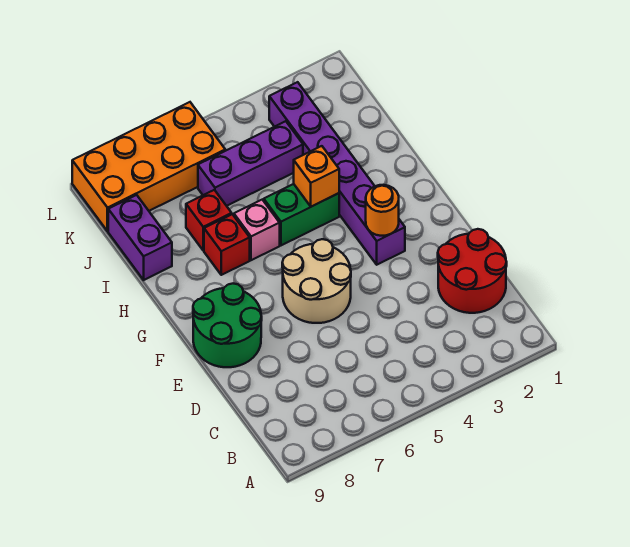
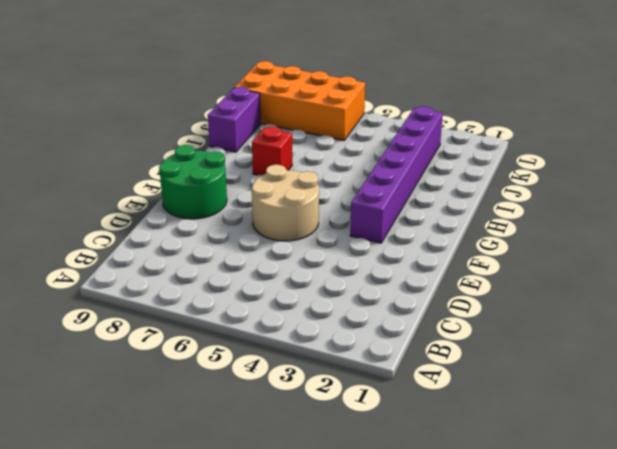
none -> red round brick C1:D2 level 1
none -> green brick H4:H5 level 1
none -> pink brick H6 level 1

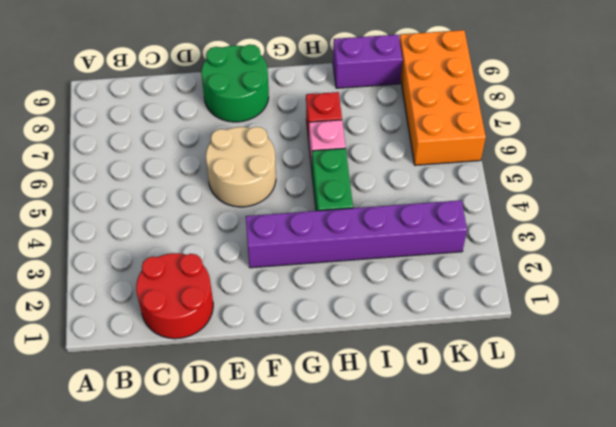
none -> red brick I7 level 1
none -> purple brick J4:J6 level 1
none -> orange round brick F3 level 2

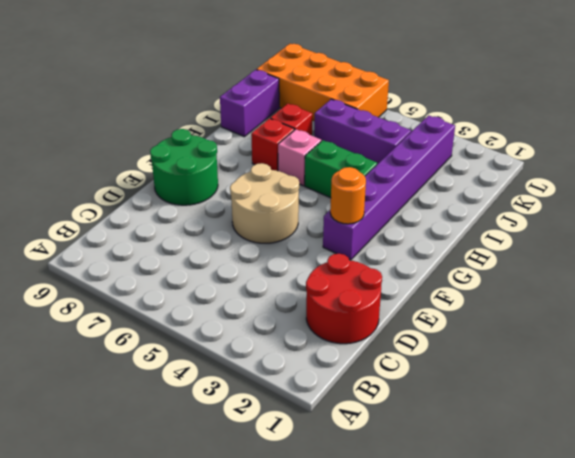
none -> orange brick H4 level 2

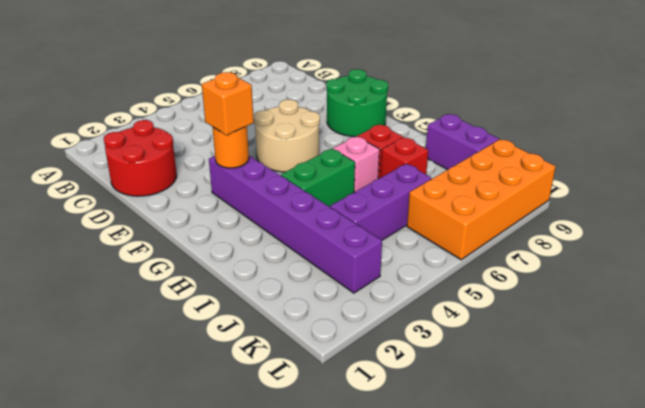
orange brick F3 level 3 -> orange brick H4 level 2

